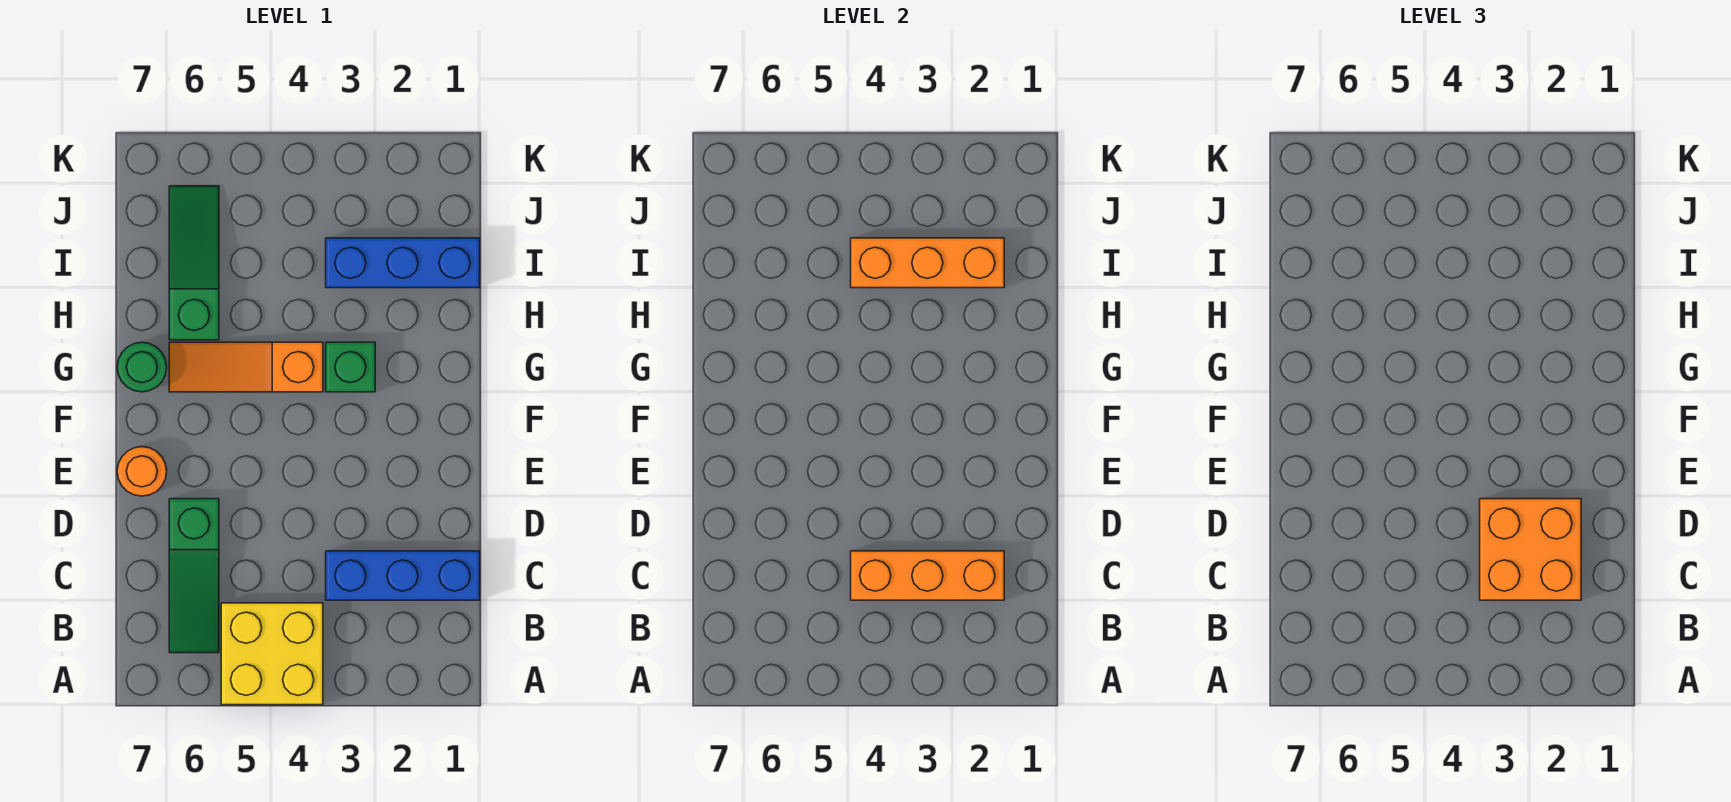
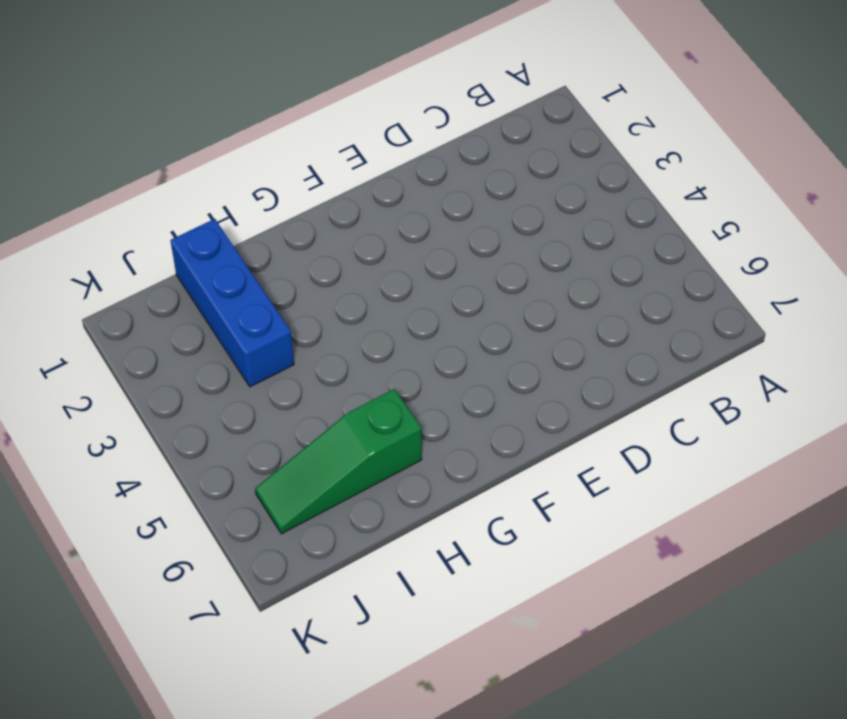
none -> yellow brick A4:B5 level 1
none -> green slope B6:D6 level 1 top D
none -> blue brick C1:C3 level 1

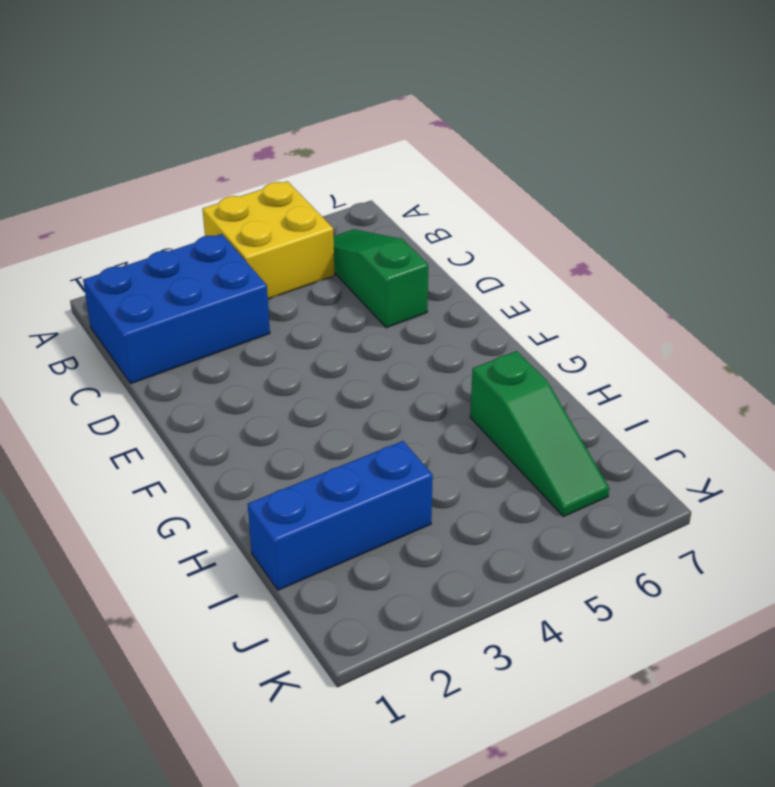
blue brick B1:C3 level 1 -> blue brick C1:C3 level 1
none -> orange round brick E7 level 1
none -> green brick G3 level 1
none -> orange slope G4:G6 level 1 top 4

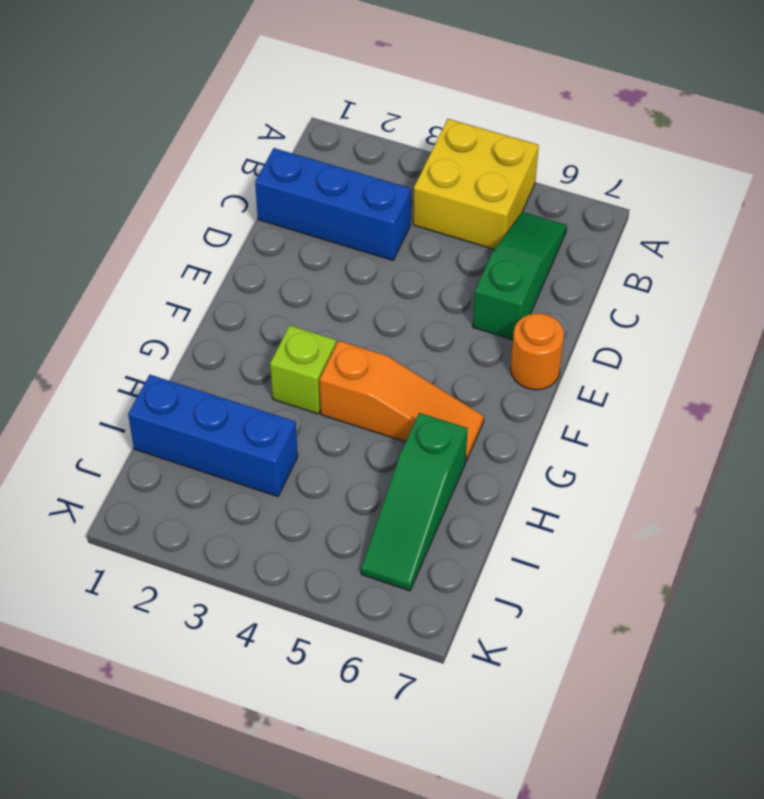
lime brick G3 level 1 -> green brick G3 level 1
none -> green round brick G7 level 1
none -> orange brick C2:C4 level 2
none -> orange brick I2:I4 level 2

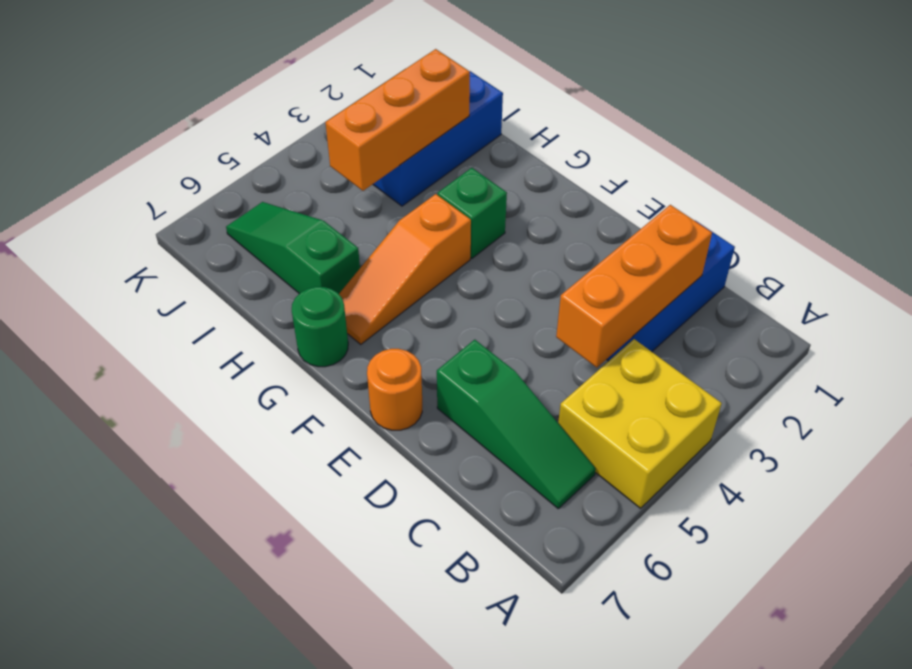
none -> orange brick C2:D3 level 3

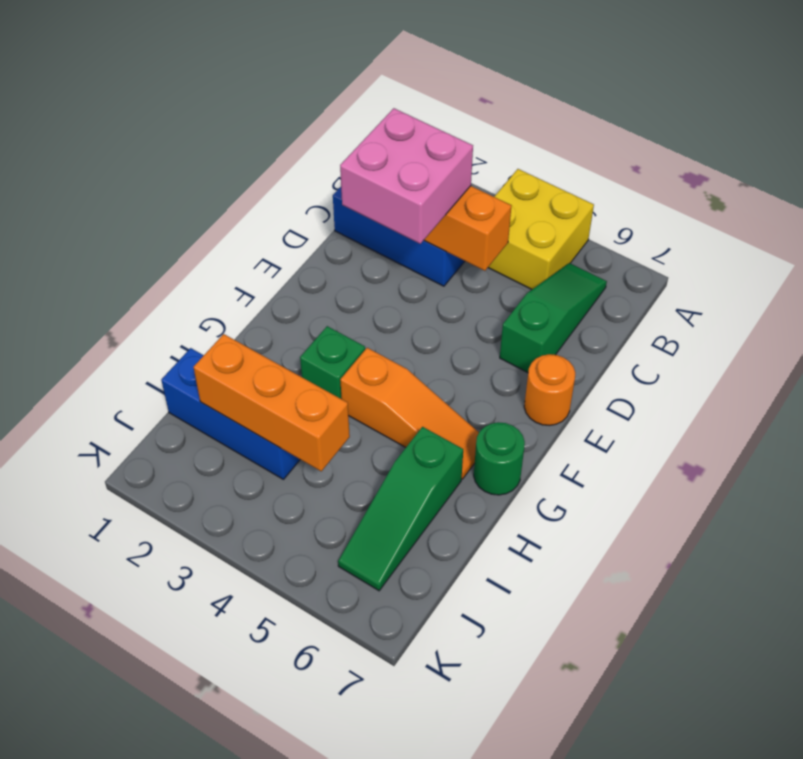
pink brick C2:D3 level 3 -> orange brick C2:D3 level 3

